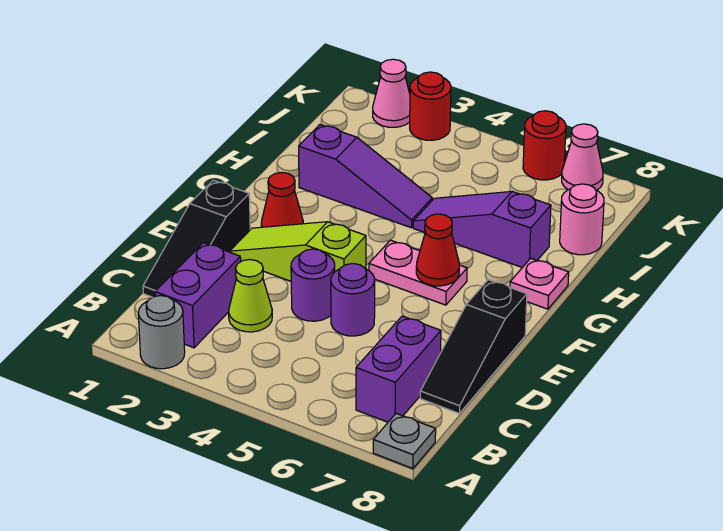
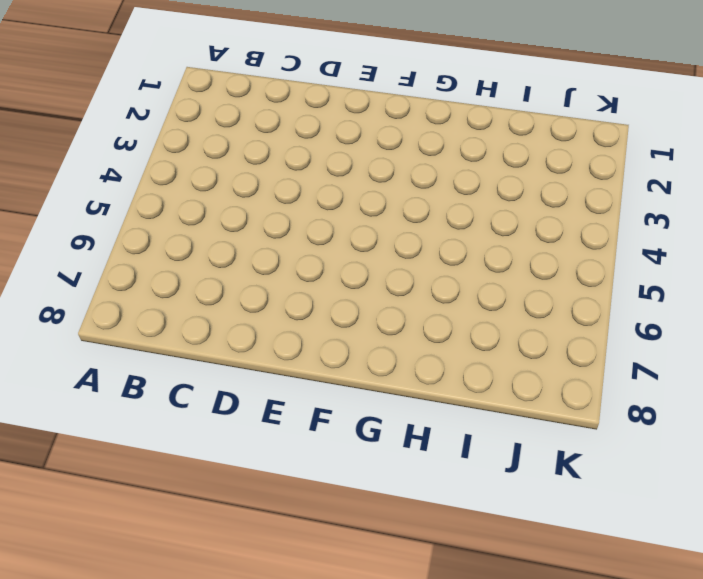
none -> grey round brick A2 level 1
none -> grey plate A8 level 1
none -> purple brick B2:C2 level 1

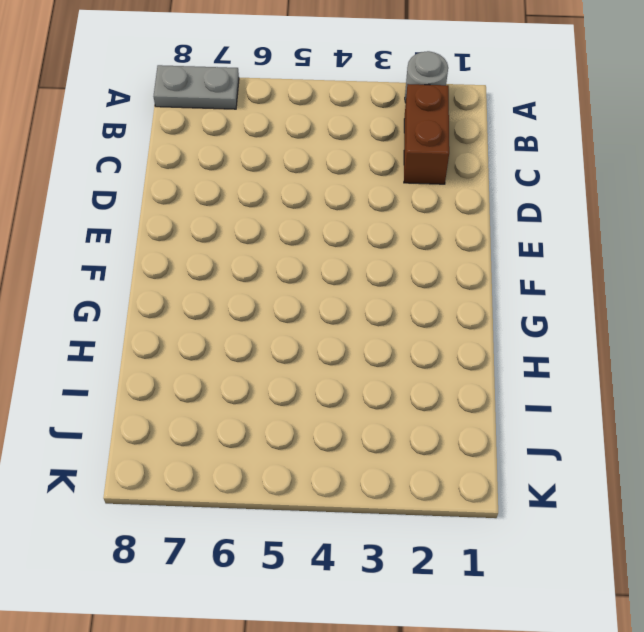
grey plate A7:A8 level 1 -> grey plate A8 level 1
brown brick B2:C2 level 1 -> purple brick B2:C2 level 1
none -> purple brick B7:C7 level 1
none -> black slope C1:E1 level 1 top E
none -> lime cone C3 level 1

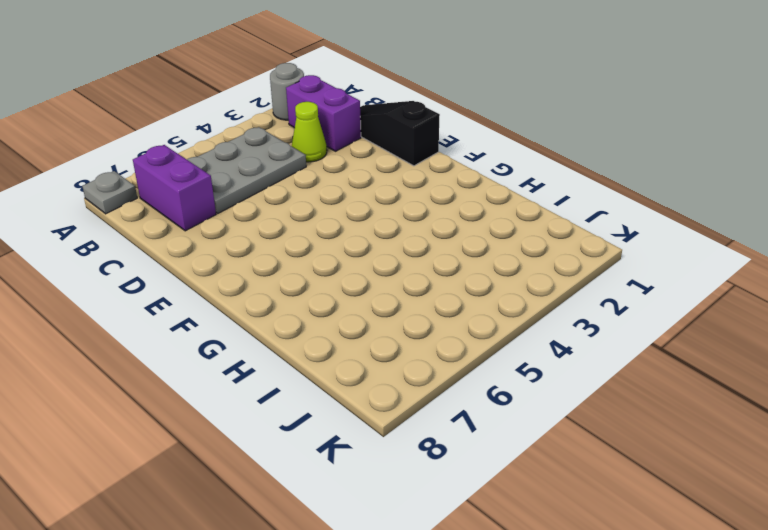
grey plate B4:C6 level 1 -> none
none -> black slope C8:E8 level 1 top E
none -> purple round brick D4 level 1
none -> purple round brick D5 level 1

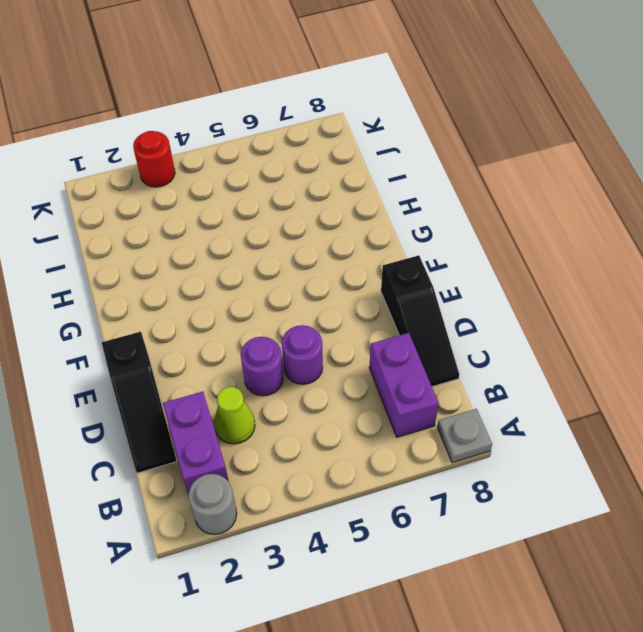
none -> lime slope E2:E4 level 1 top 4
none -> red cone F2 level 1
none -> pink plate F5:F6 level 1

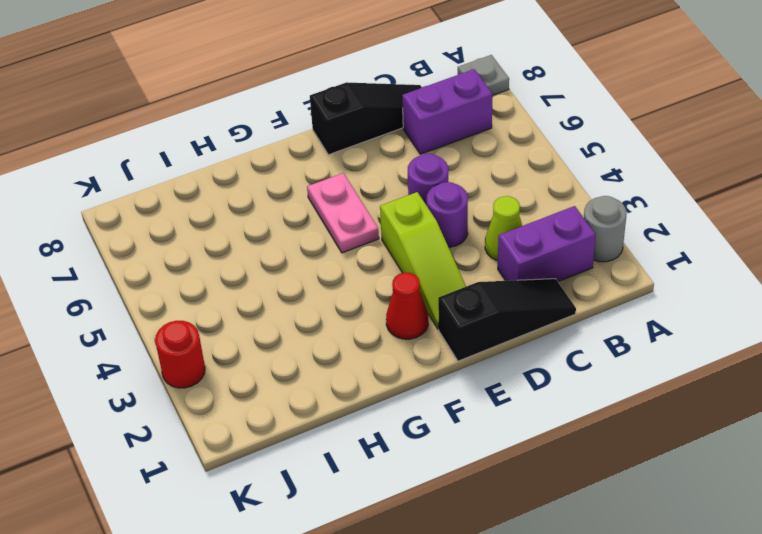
none -> pink plate G8 level 1
none -> purple slope H2:H4 level 1 top 2
none -> purple slope H5:H7 level 1 top 7

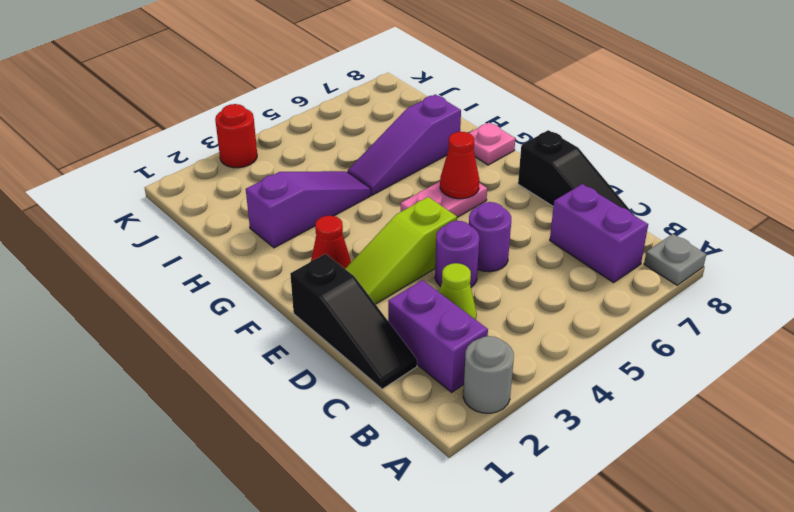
none -> pink round brick I8 level 1
none -> pink cone K2 level 1
none -> red round brick K6 level 1

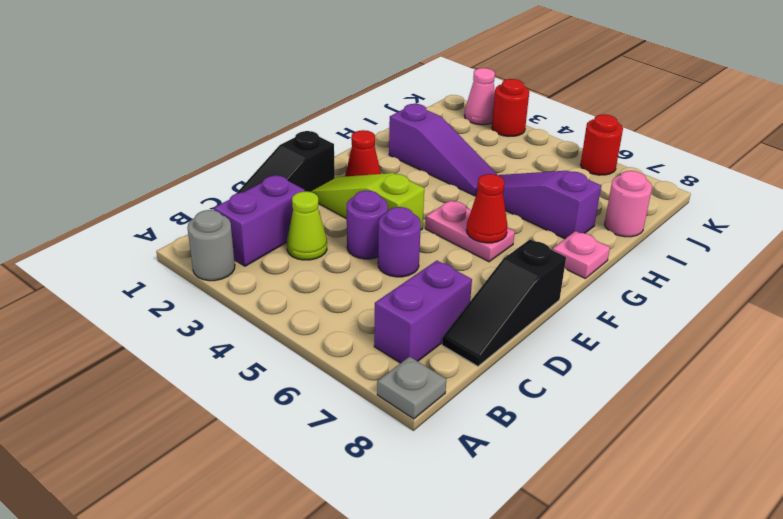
none -> pink cone K7 level 1

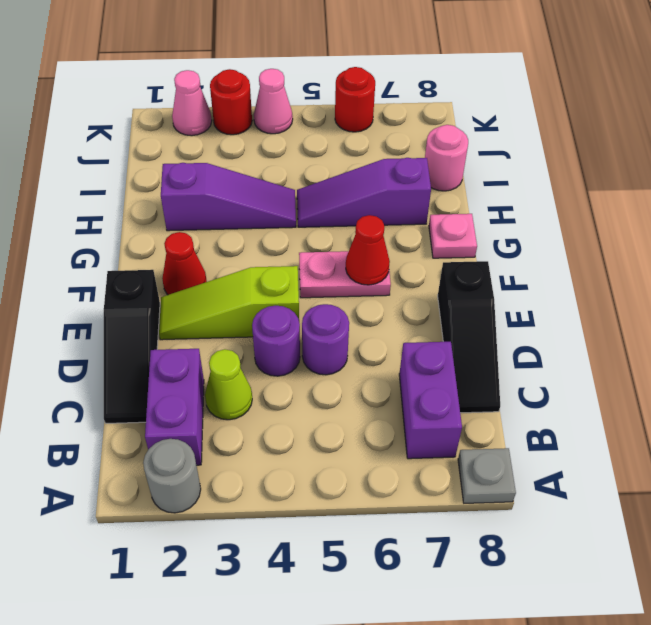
pink cone K4 level 1 -> pink cone K7 level 1

